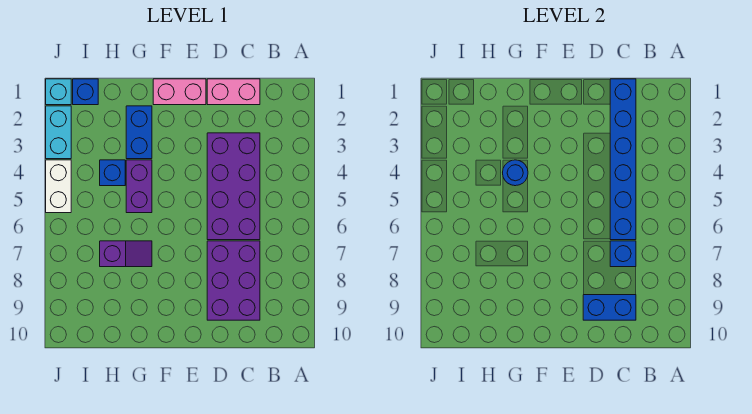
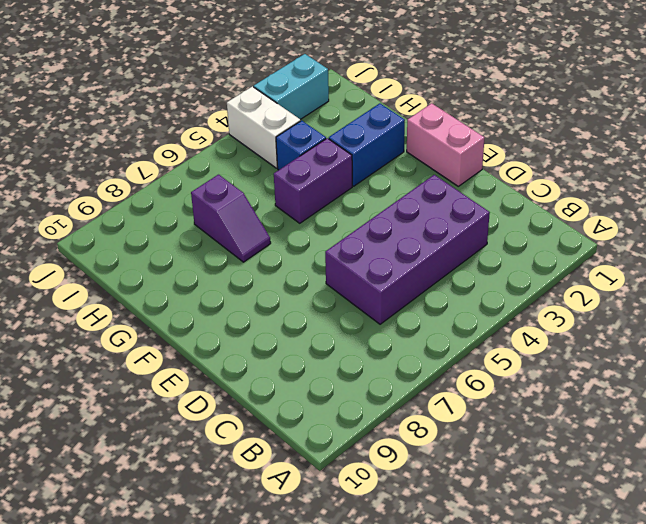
white brick I4:J4 level 1 -> white brick J4:J5 level 1
none -> pink brick C1:D1 level 1
none -> purple brick C7:D9 level 1
none -> blue brick I1 level 1

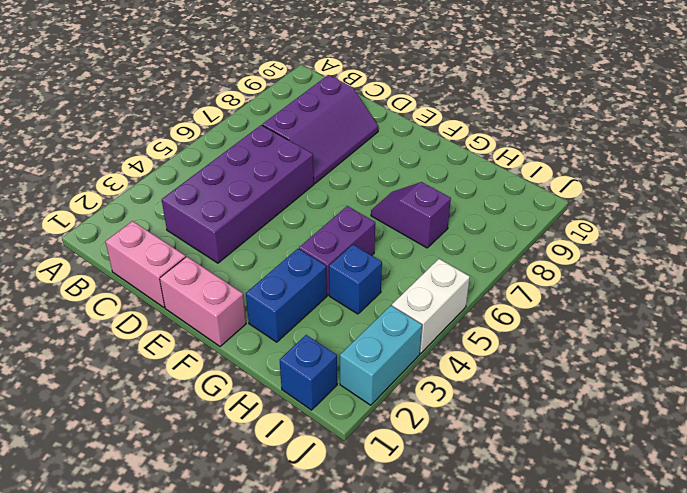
purple slope C7:D9 level 1 top C -> purple brick C7:D9 level 1
none -> cyan brick J1 level 1
none -> blue brick C1:C6 level 2
none -> blue brick C7 level 2

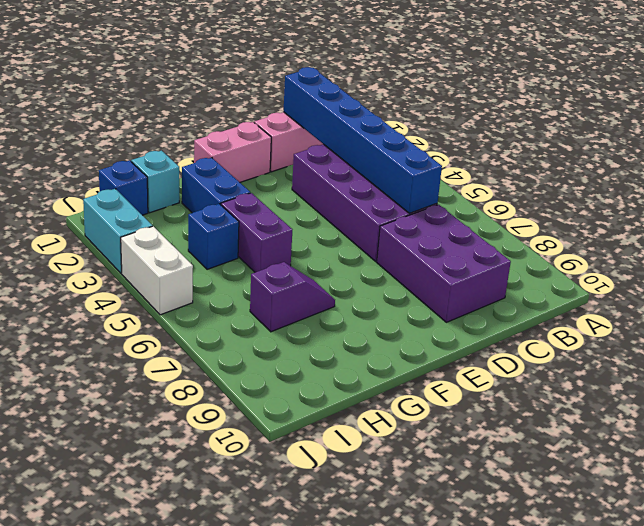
cyan brick H1 level 1 -> cyan brick J1 level 1
none -> blue brick C7 level 2
none -> blue brick C9:D9 level 2
none -> blue round brick G4 level 2

